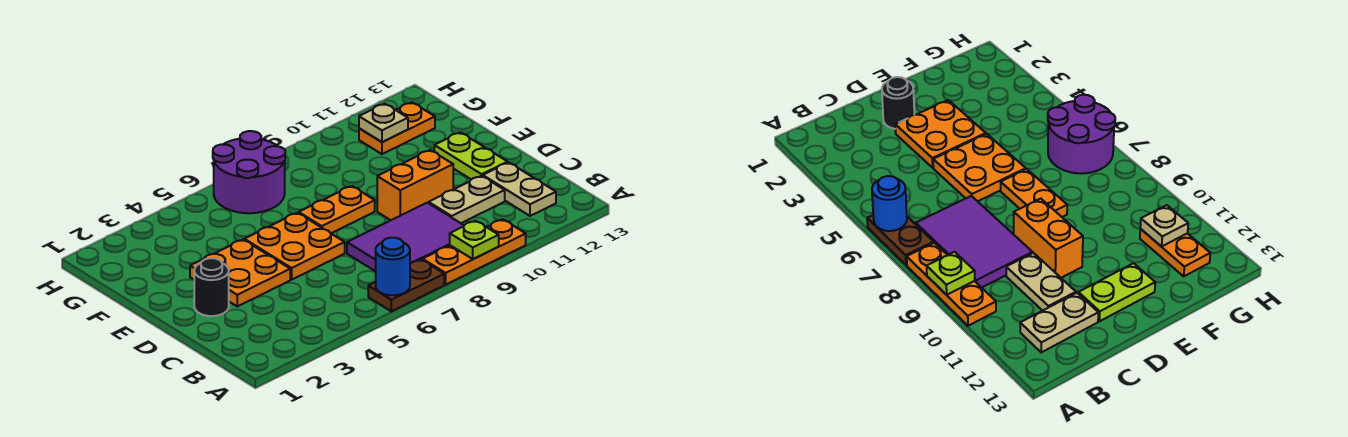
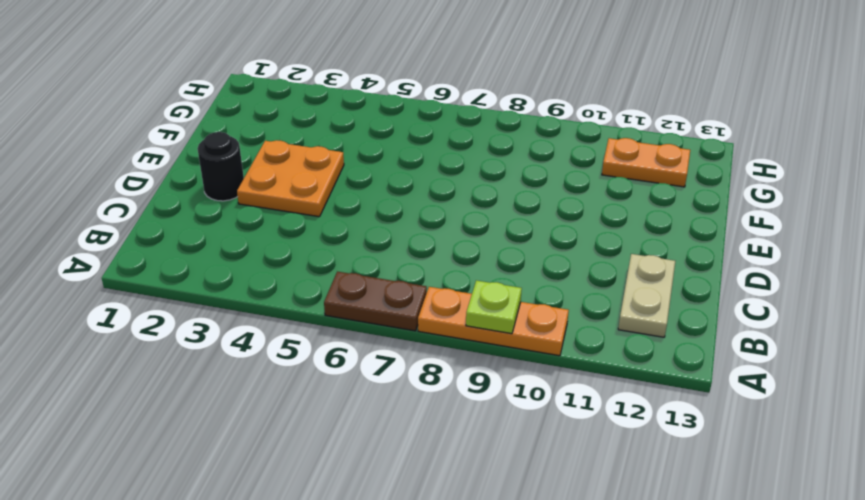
none -> purple tile B7:C9 level 1
none -> tan plate C10:C11 level 1
none -> orange plate D5:E6 level 1

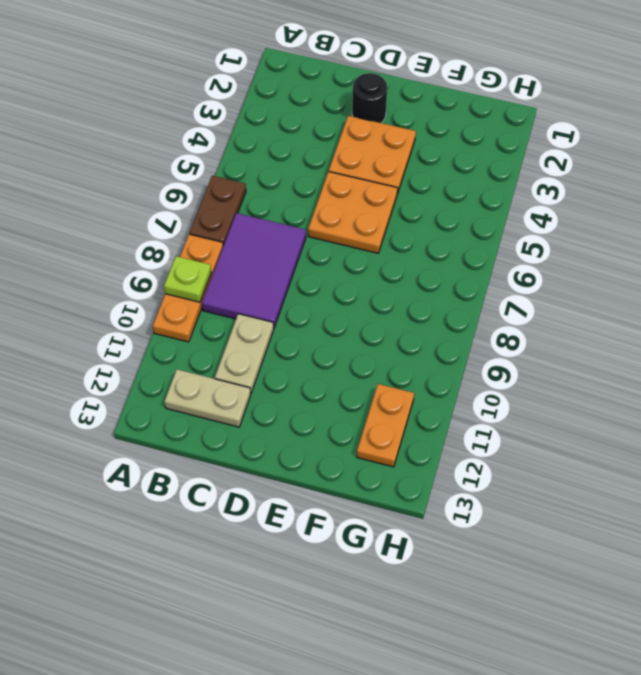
none -> orange brick D9:D10 level 1
none -> lime plate D12:E12 level 1
none -> orange plate E7:E8 level 1

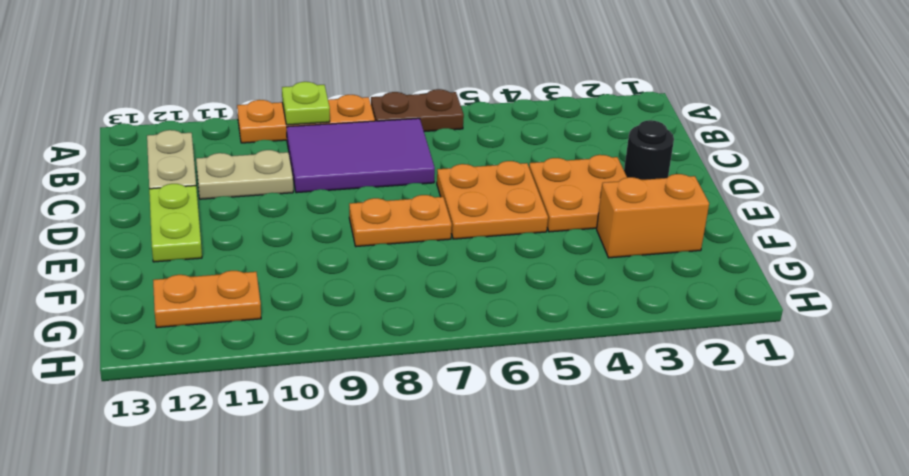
orange brick F2:F3 level 1 -> orange brick D9:D10 level 1
none -> purple round brick G6:H7 level 1
none -> blue round brick A6 level 2
none -> tan plate G11 level 2

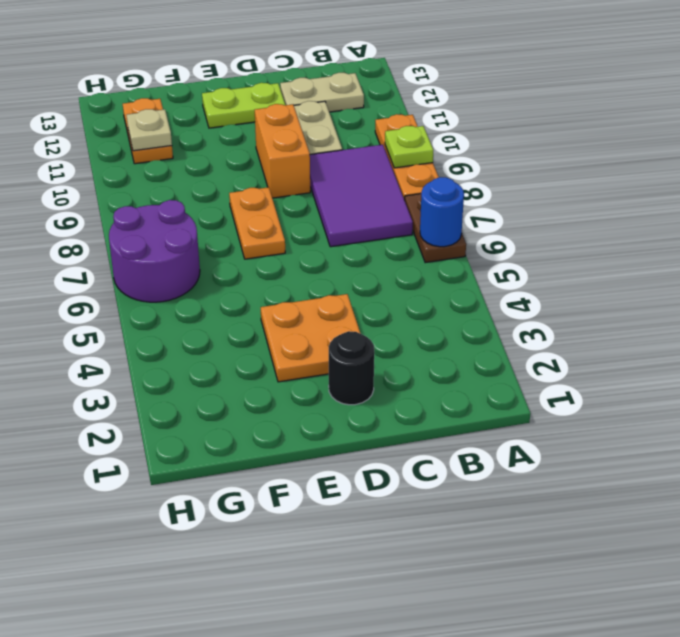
none -> orange plate D5:E6 level 1

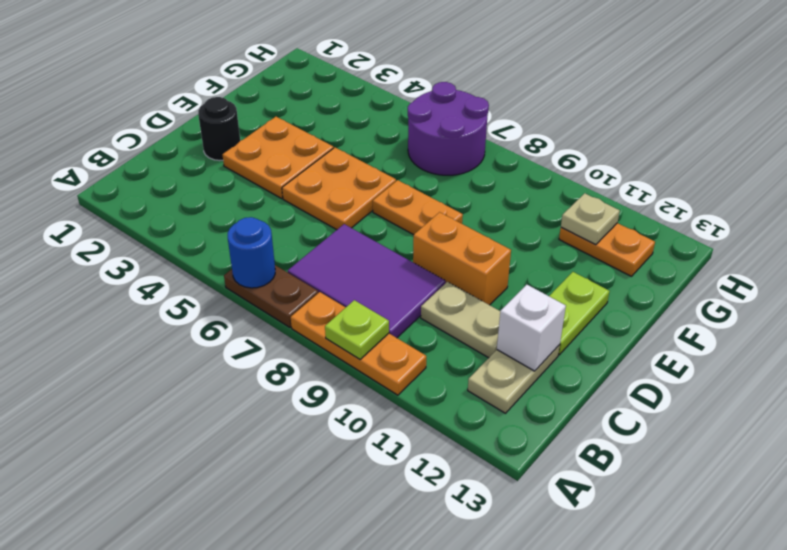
white brick C12 level 2 -> none

